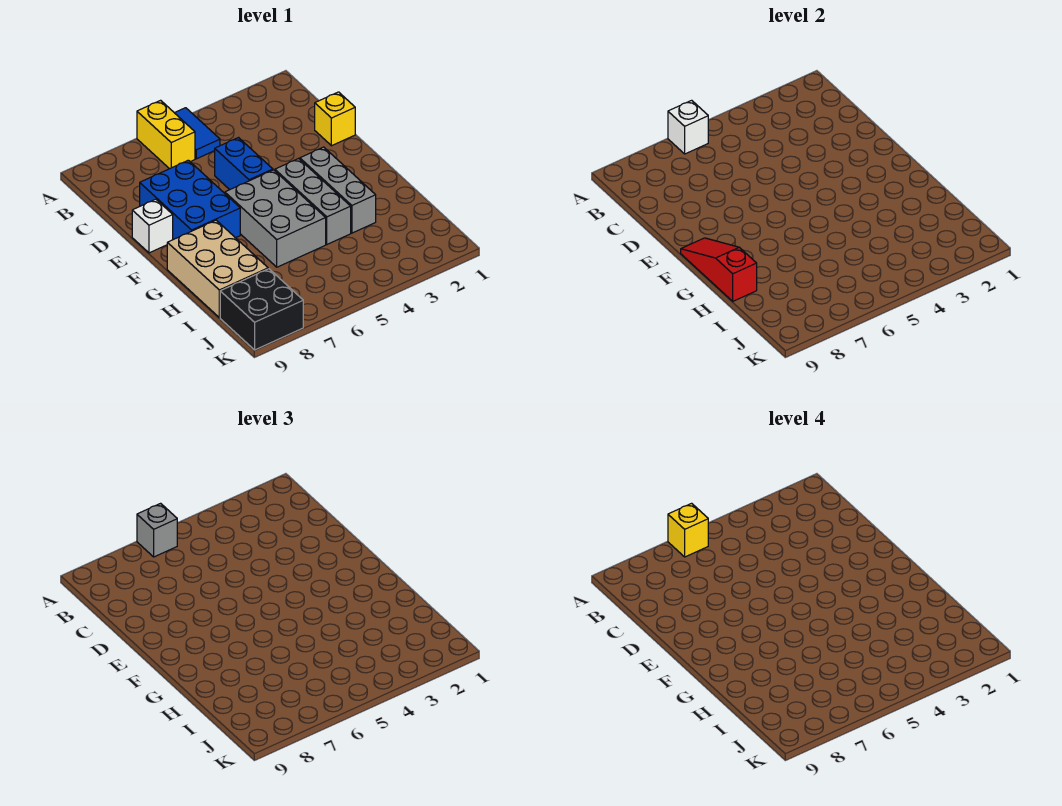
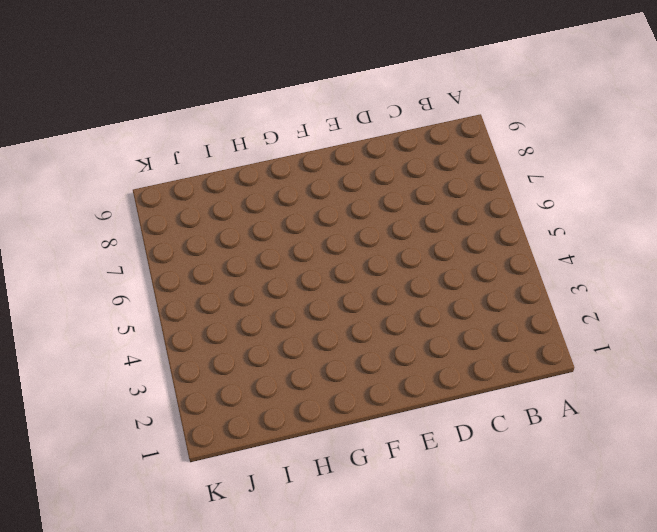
none -> blue tile A5:B5 level 1
none -> yellow brick A6:B6 level 1
none -> yellow brick D1 level 1

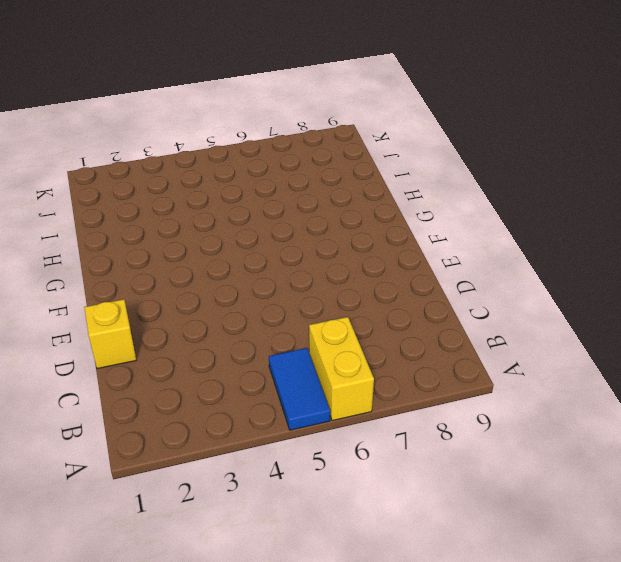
none -> blue brick D5:E5 level 1
none -> blue brick D7:F8 level 1
none -> white brick E9 level 1

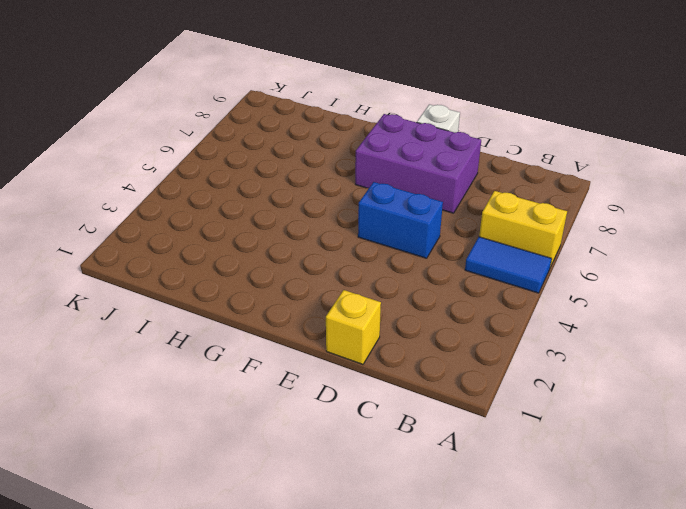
purple brick D7:F8 level 1 -> blue brick D7:F8 level 1
none -> grey brick F3:H3 level 1
none -> grey brick F4:H4 level 1
none -> grey brick F5:H6 level 1

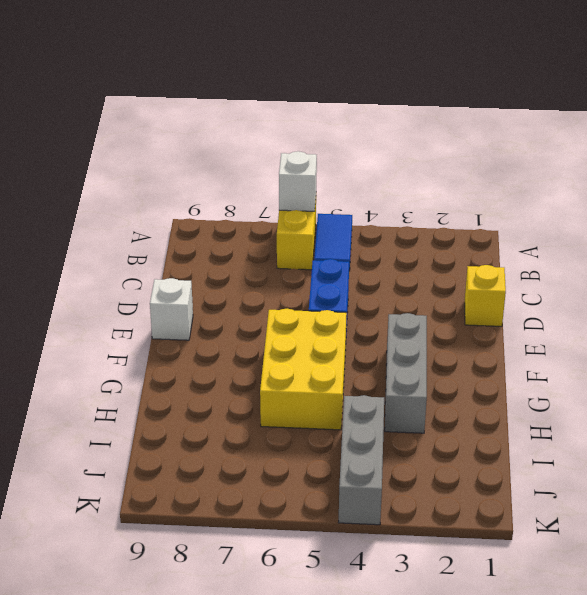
yellow brick F5:H6 level 1 -> grey brick F5:H6 level 1
grey brick I4:K4 level 1 -> grey brick F4:H4 level 1
none -> blue brick D7:F8 level 1
none -> tan brick G8:I9 level 1
none -> black brick J8:K9 level 1

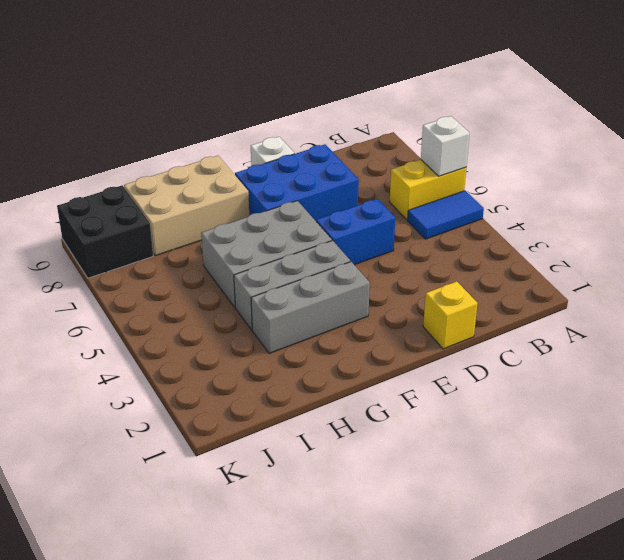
none -> red slope F9:H9 level 2 top H
none -> grey brick A6 level 3
none -> yellow brick A6 level 4

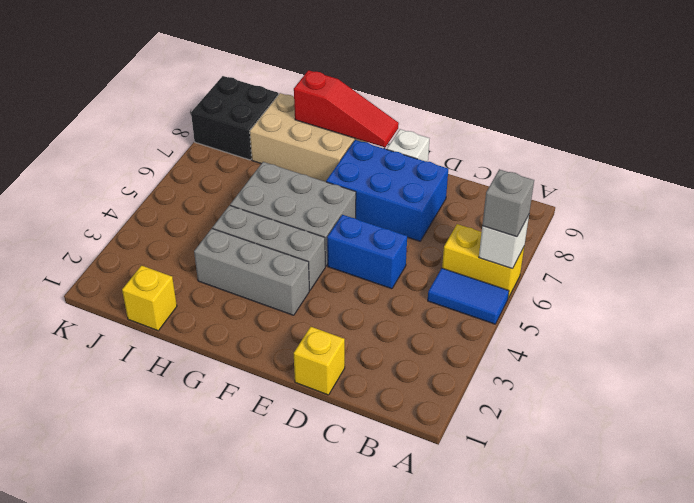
yellow brick I1 level 1 -> yellow brick A6 level 4

